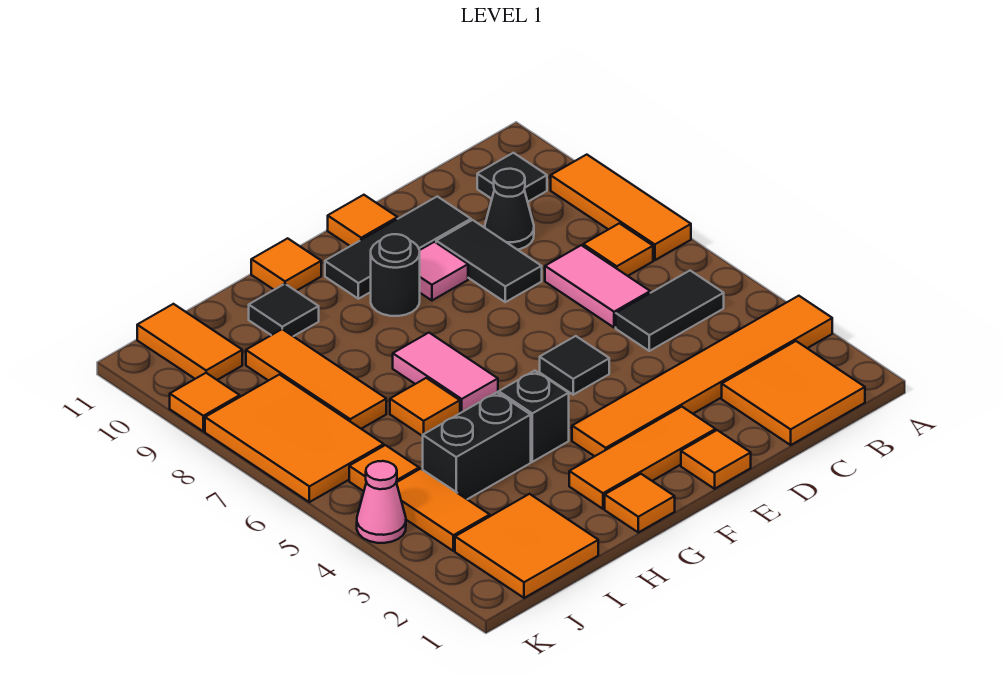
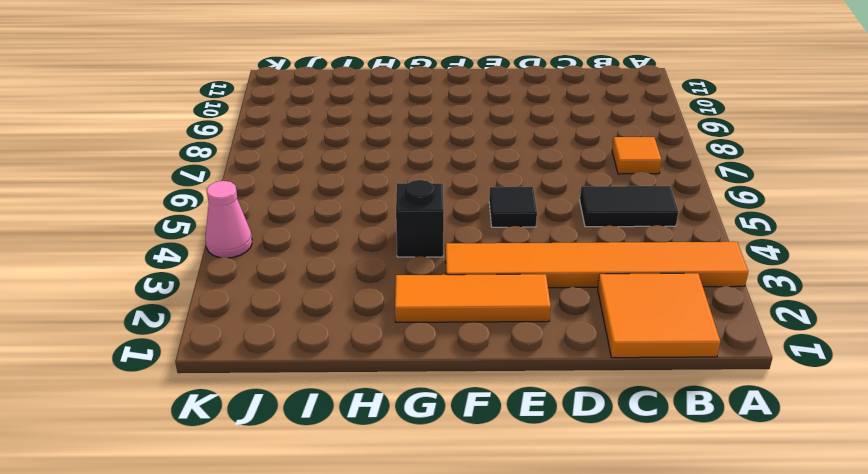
none -> orange tile A7:A9 level 1
none -> black tile B10 level 1
none -> pink tile C6:C7 level 1
none -> black cone C9 level 1

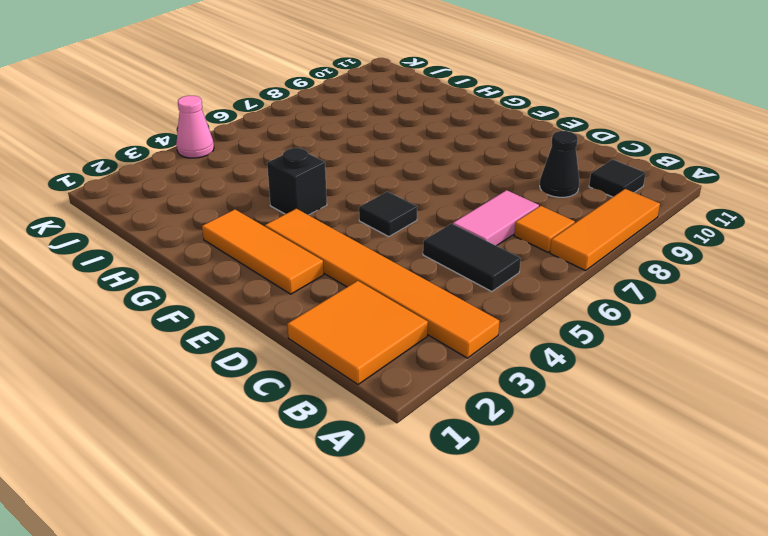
none -> black tile D8:D9 level 1
none -> black tile D10:F10 level 1
none -> orange tile E1 level 1
none -> pink tile E9 level 1

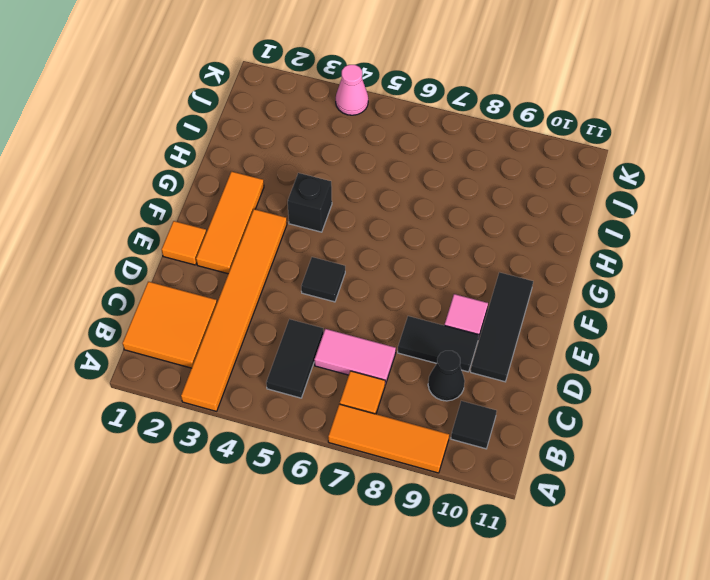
none -> orange tile E11 level 1
none -> black round brick F9 level 1
none -> orange tile G1 level 1
none -> pink tile G6:G7 level 1

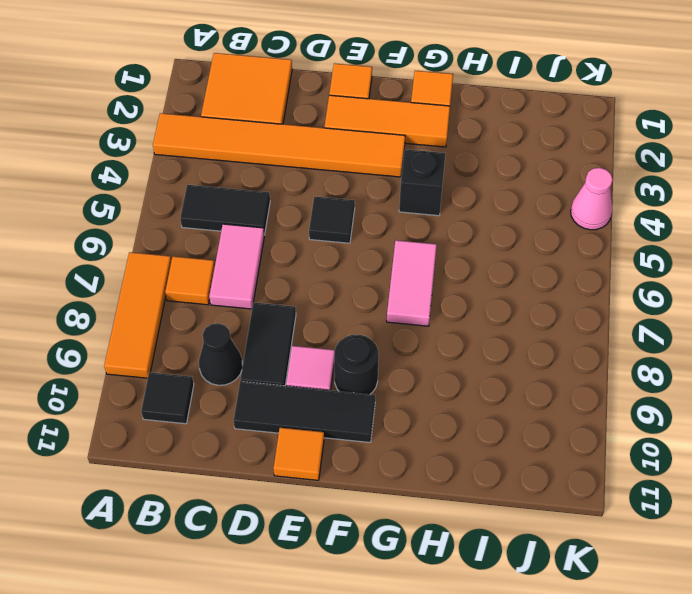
none -> orange tile G11 level 1
none -> black brick H4:I4 level 1
none -> orange tile H6 level 1
none -> black tile H10 level 1

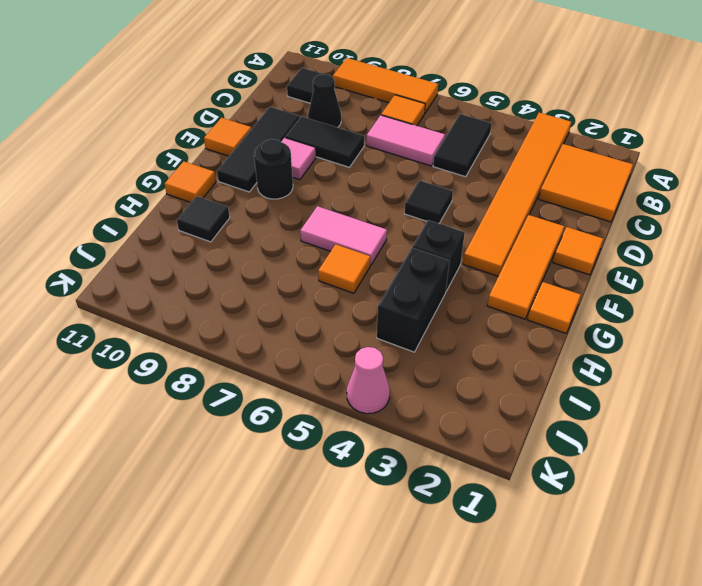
none -> orange tile I1:J2 level 1
none -> orange tile I7:I9 level 1
none -> orange tile J3:J4 level 1
none -> orange tile J5 level 1

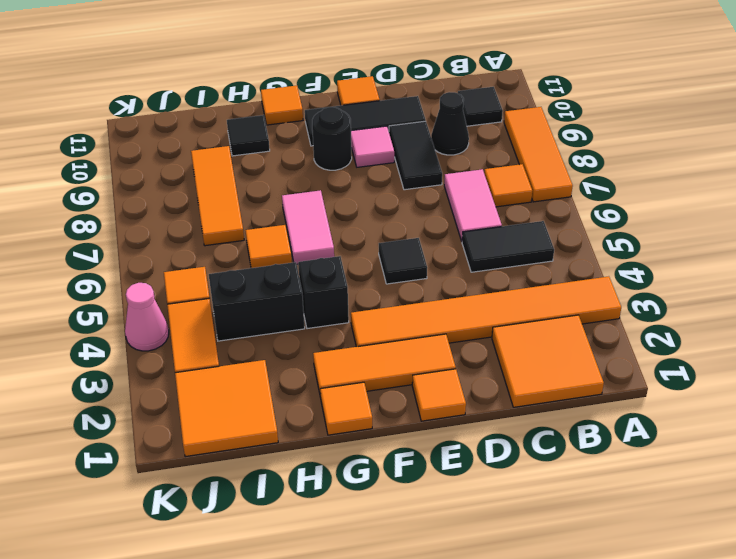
none -> orange tile J6:K8 level 1
none -> orange tile J10:J11 level 1
none -> orange tile K9 level 1

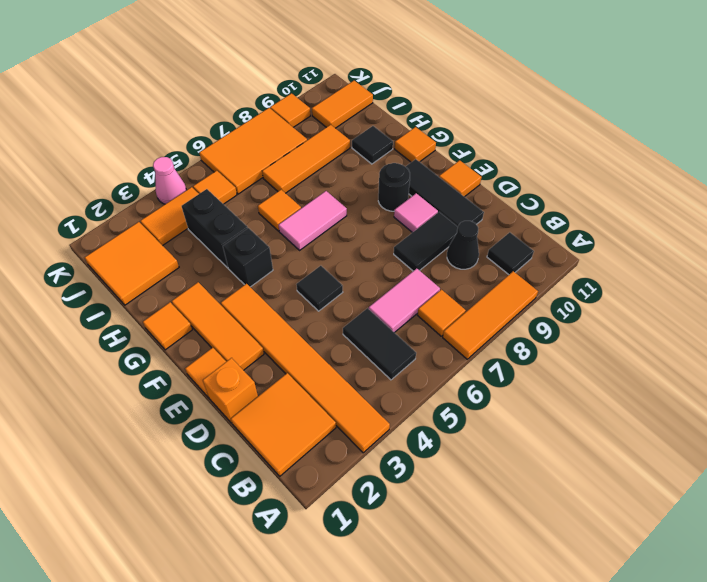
orange brick D1 level 1 -> none

